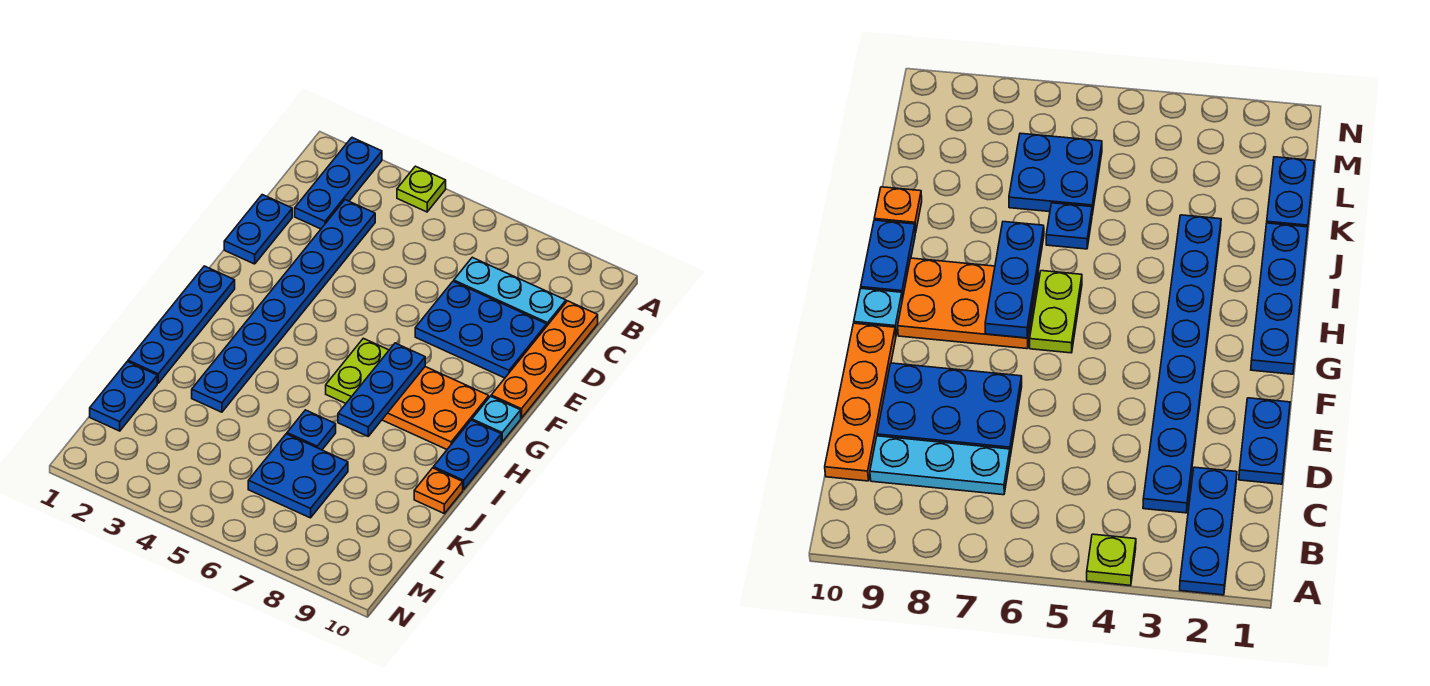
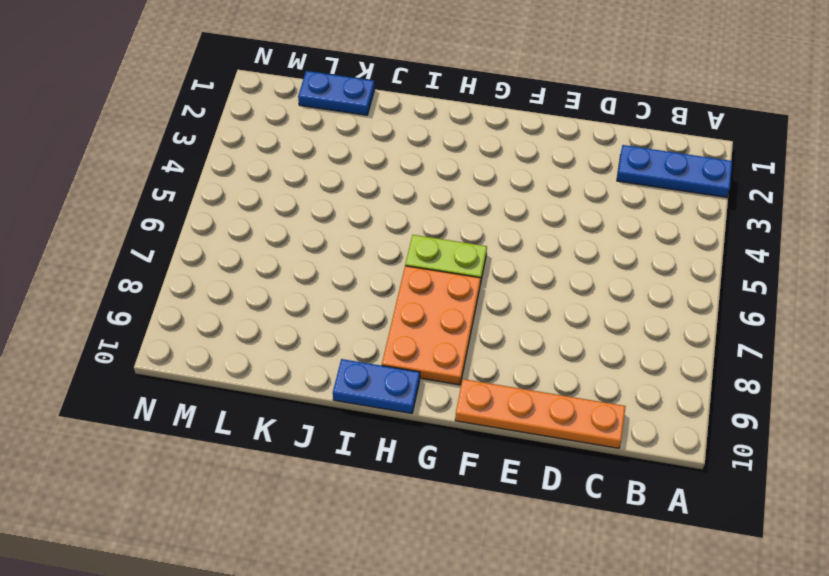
none -> lime plate A4 level 1
none -> blue plate C3:J3 level 1
none -> cyan plate C7:C9 level 1

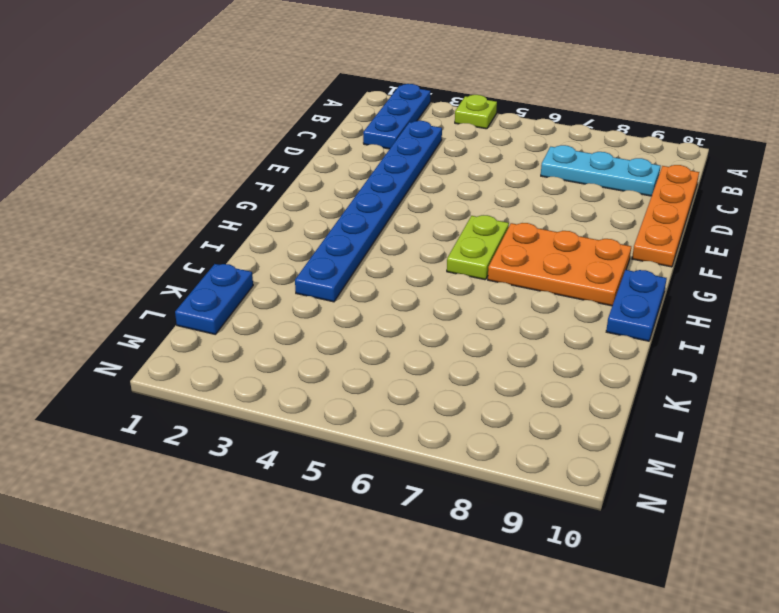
none -> blue plate D1:E1 level 1
none -> blue plate D7:E9 level 1
none -> blue plate G1:J1 level 1

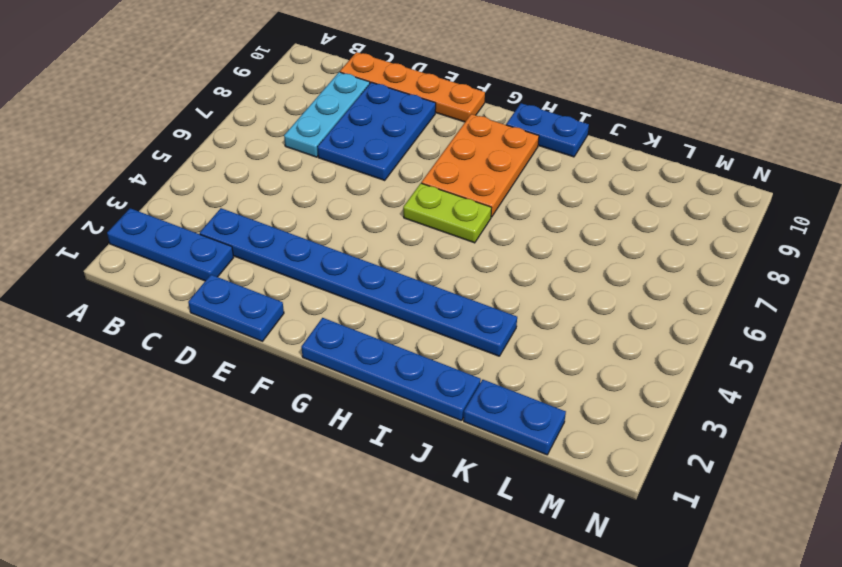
none -> lime plate A4 level 1
none -> cyan plate G10 level 1
none -> blue plate J6 level 1

